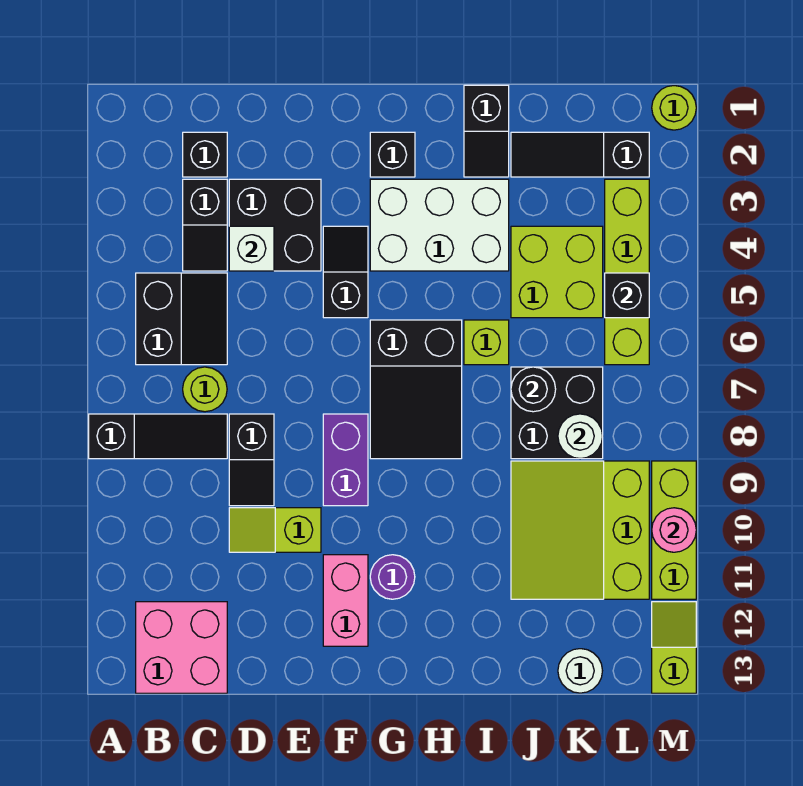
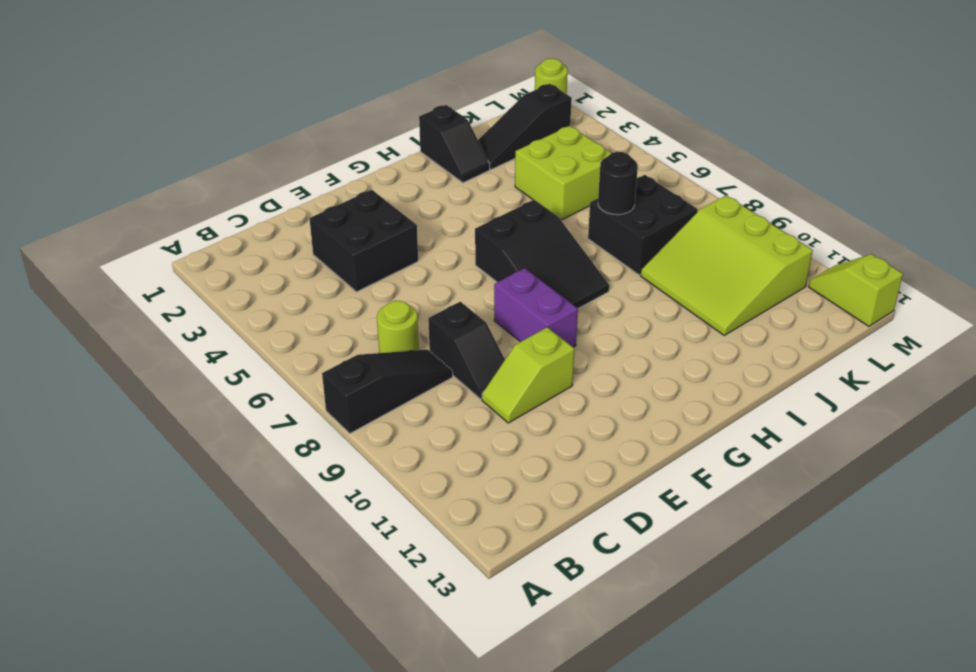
none -> black slope B5:C6 level 1 top B
none -> pink brick B12:C13 level 1
none -> black brick C2 level 1
none -> black slope C3:C4 level 1 top 3

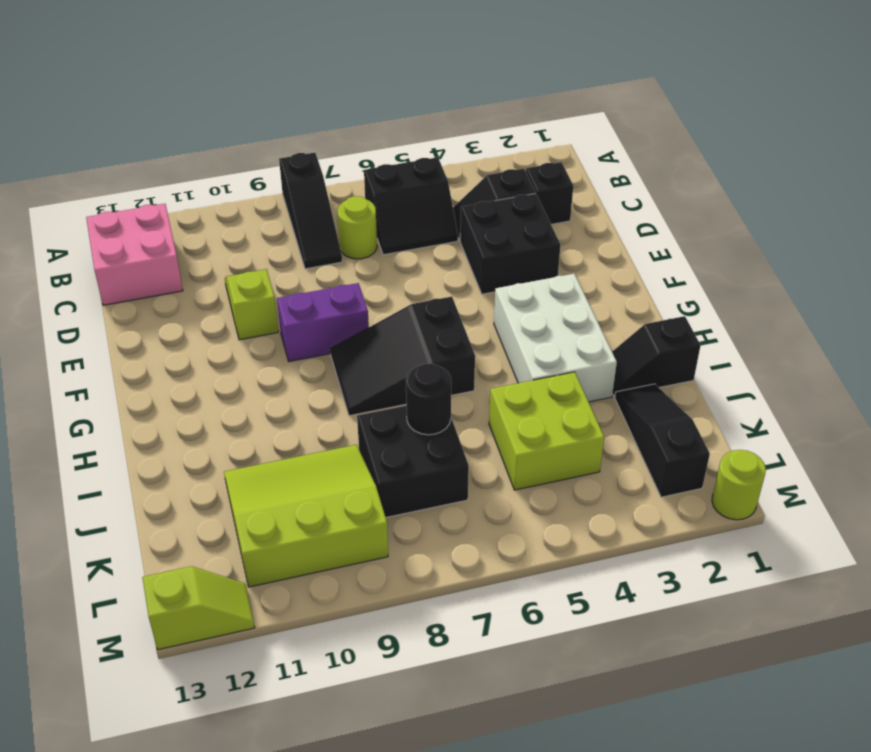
none -> black slope D8:D9 level 1 top 8
none -> black slope F4:F5 level 1 top 5
none -> pink brick F11:F12 level 1
none -> black brick G2 level 1

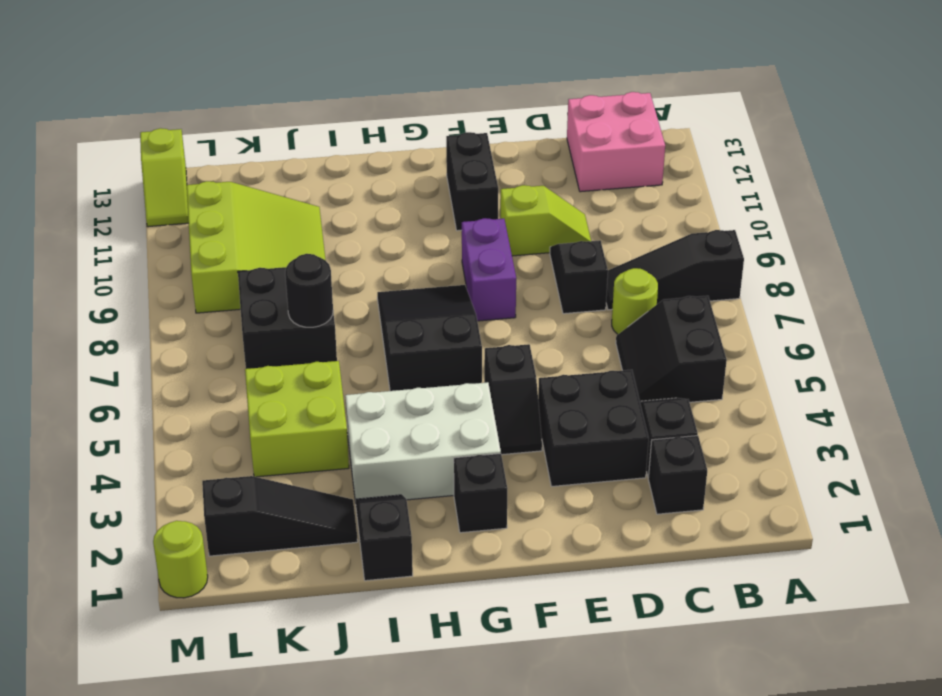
black brick F11:F12 level 1 -> pink brick F11:F12 level 1
none -> purple round brick G11 level 1
none -> lime brick I6 level 1
none -> white round brick K13 level 1
none -> lime brick L3:L6 level 1

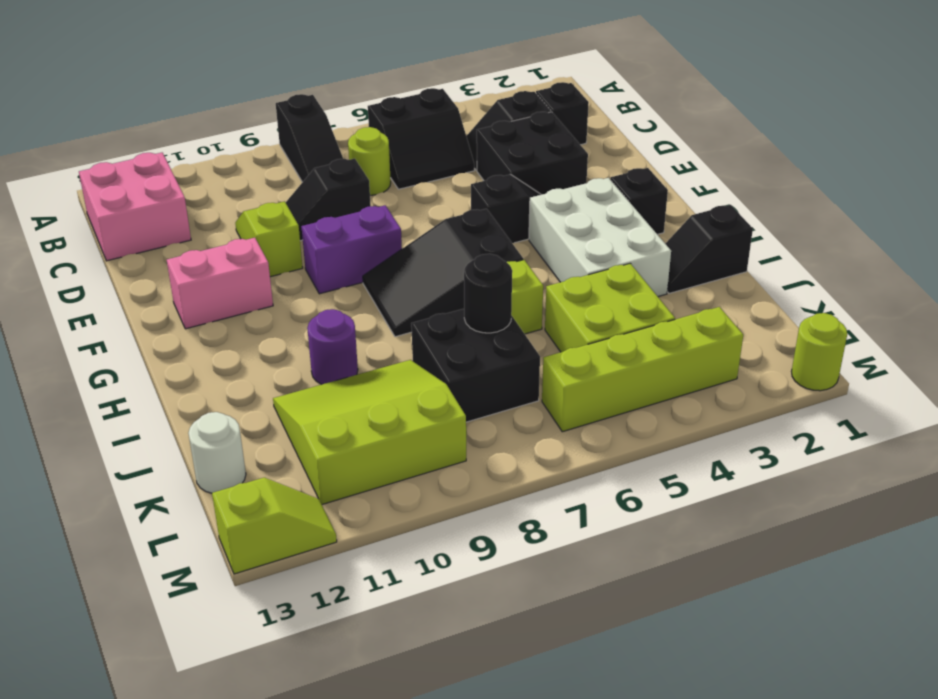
purple round brick I10 level 1 -> purple round brick G11 level 1
none -> black slope J2:L2 level 1 top L
none -> lime brick M9:M11 level 1
none -> white brick D4 level 2
none -> white round brick K8 level 2

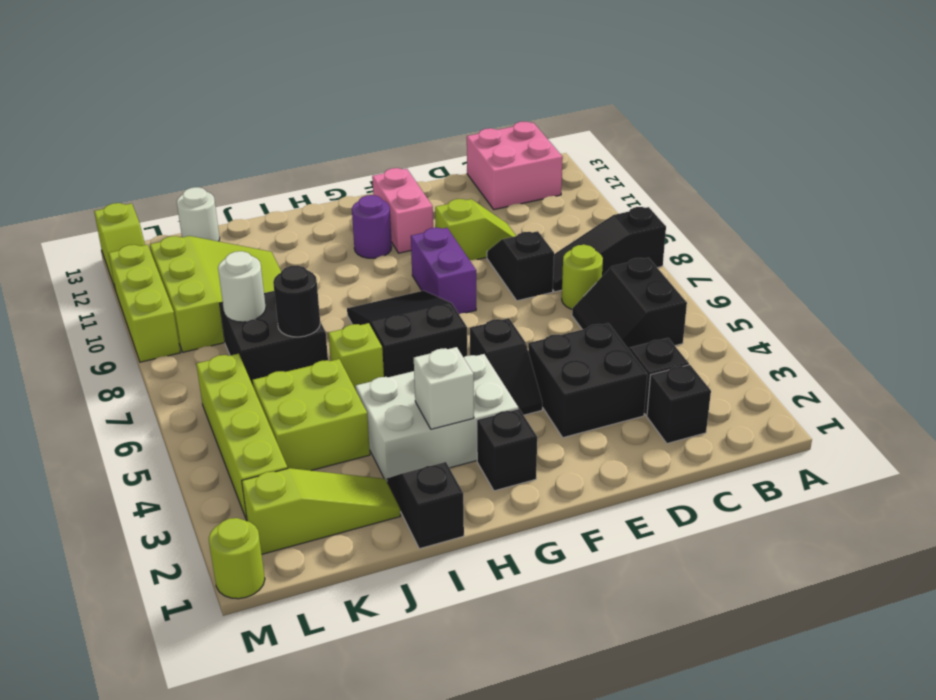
white brick H3 level 2 -> white brick D4 level 2
lime slope J2:L2 level 1 top L -> black slope J2:L2 level 1 top L
none -> black brick L5 level 2
none -> pink round brick M10 level 2

